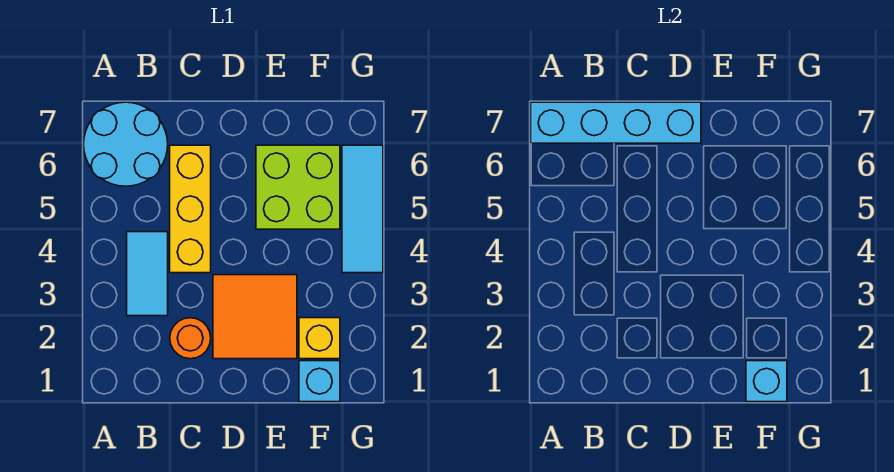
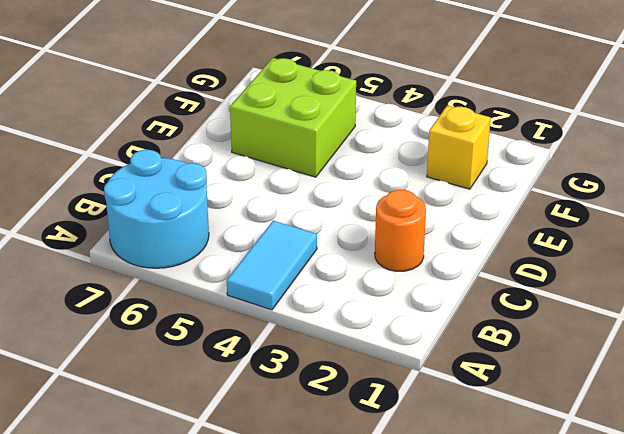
cyan tile A4:B4 level 1 -> cyan tile B3:B4 level 1
none -> yellow brick C4:C6 level 1
none -> orange tile D2:E3 level 1

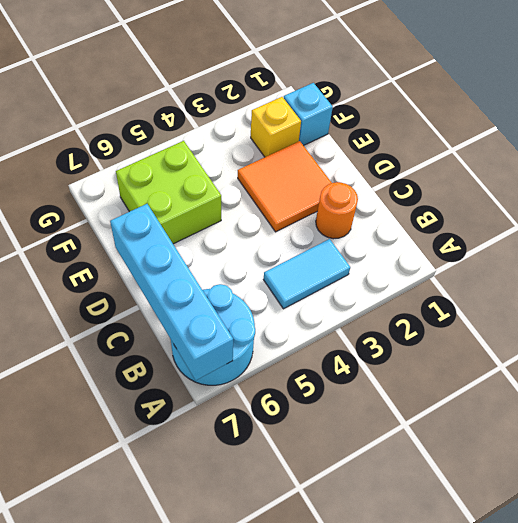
none -> yellow brick C4:C6 level 1
none -> cyan tile G4:G6 level 1

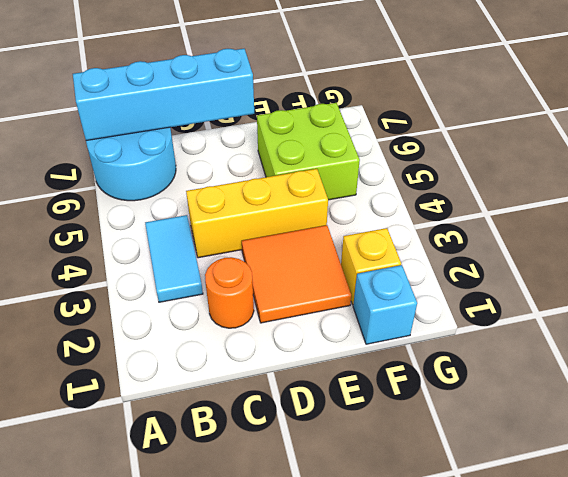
yellow brick C4:E4 level 1 -> yellow brick C4:C6 level 1
none -> cyan tile G4:G6 level 1
none -> cyan brick F1 level 2

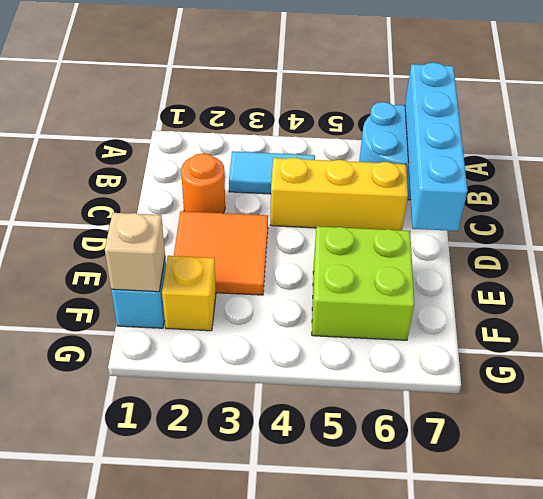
tan brick F1 level 2 -> cyan brick F1 level 2
none -> cyan tile G4:G6 level 1

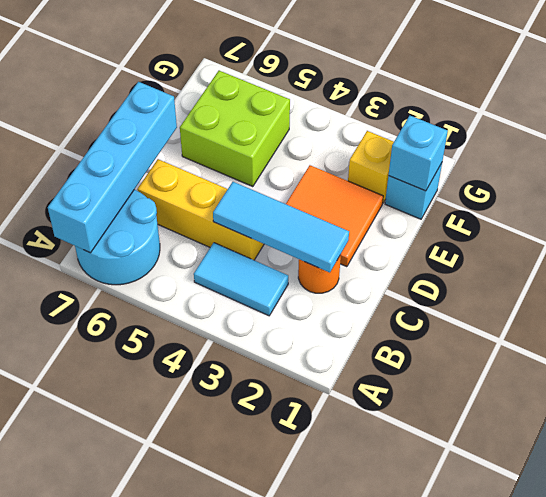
cyan tile C2:C4 level 2 -> cyan tile G4:G6 level 1

